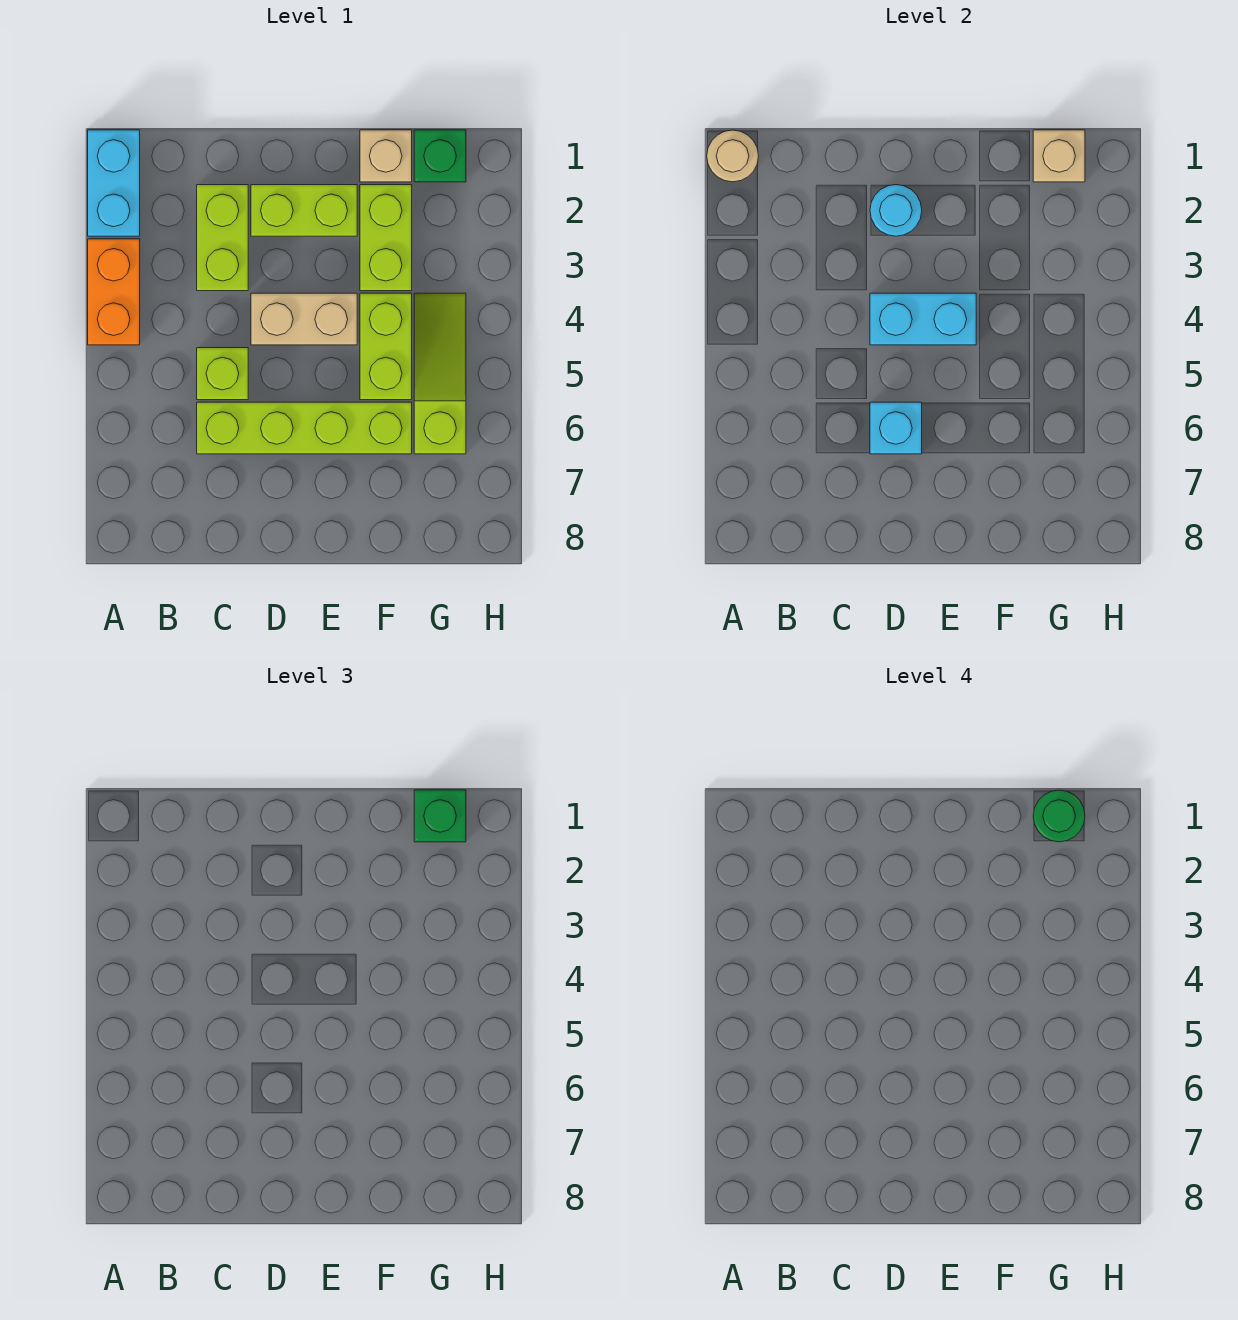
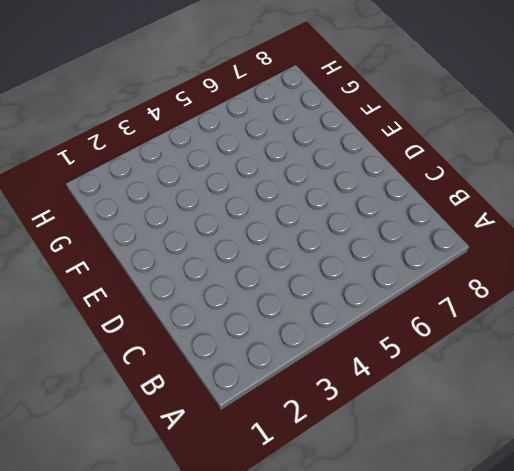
none -> cyan brick A1:A2 level 1
none -> orange brick A3:A4 level 1
none -> lime brick C2:C3 level 1

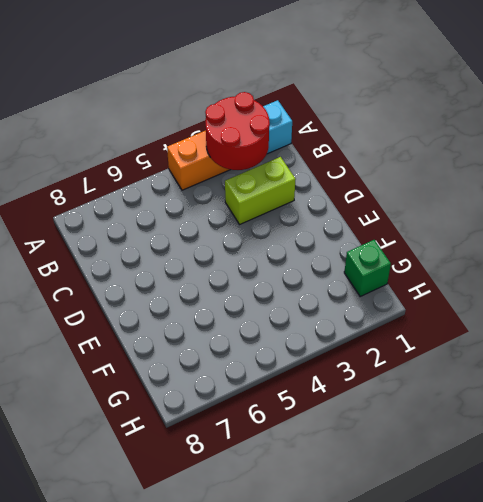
red round brick A2:B3 level 2 -> none
none -> lime brick C5 level 1
none -> lime brick C6:F6 level 1
none -> lime brick D2:E2 level 1

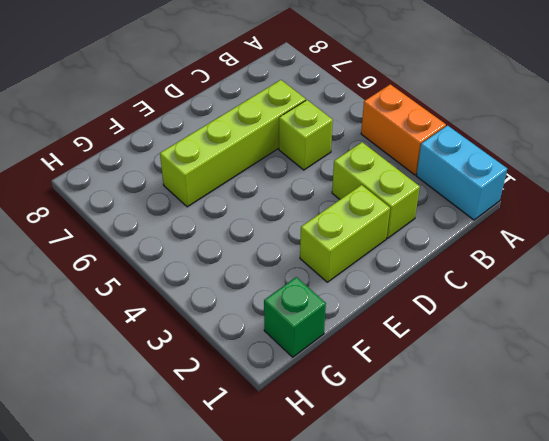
none -> tan brick D4:E4 level 1
none -> tan brick F1 level 1
none -> lime brick F2:F3 level 1

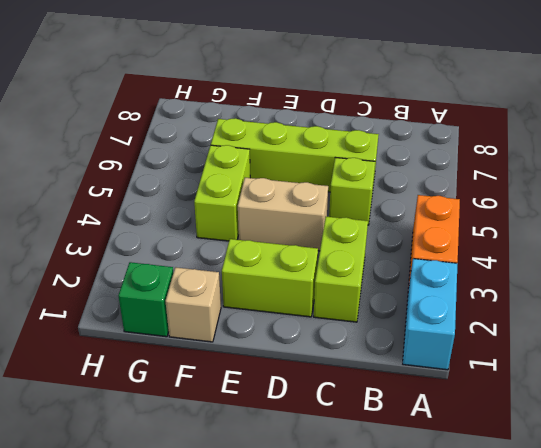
none -> lime brick F2:F3 level 1
none -> lime slope G4:G6 level 1 top 6
none -> tan round brick A1 level 2

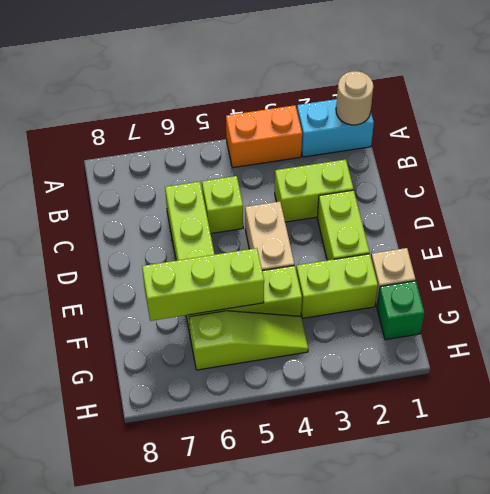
lime brick F5:F7 level 2 -> none
none -> cyan round brick D2 level 2
none -> cyan brick D4:E4 level 2
none -> cyan brick D6 level 2

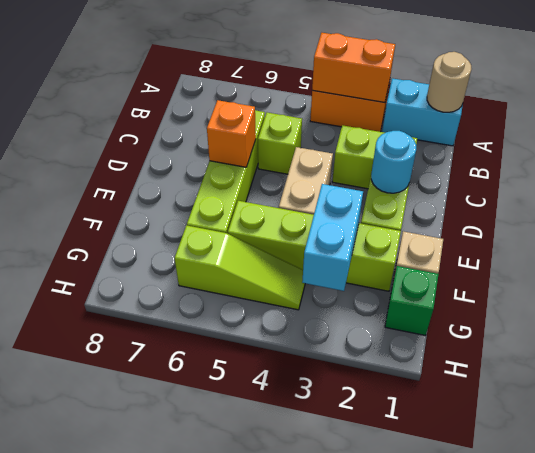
orange brick A3:A4 level 2 -> none
orange brick D6 level 2 -> cyan brick D6 level 2
cyan brick F3:G3 level 2 -> cyan brick D4:E4 level 2
none -> tan brick G1 level 2
none -> green brick G1 level 3
none -> green round brick G1 level 4

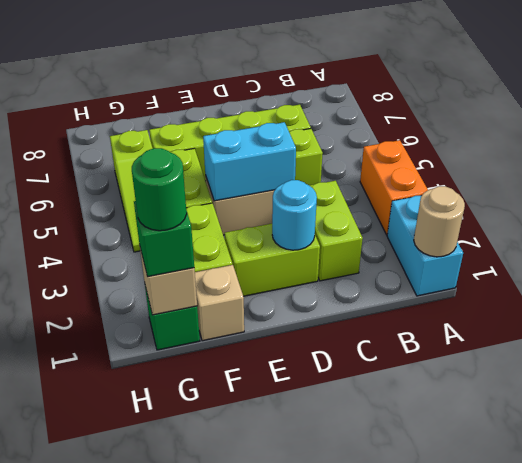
none -> cyan brick D6 level 2

